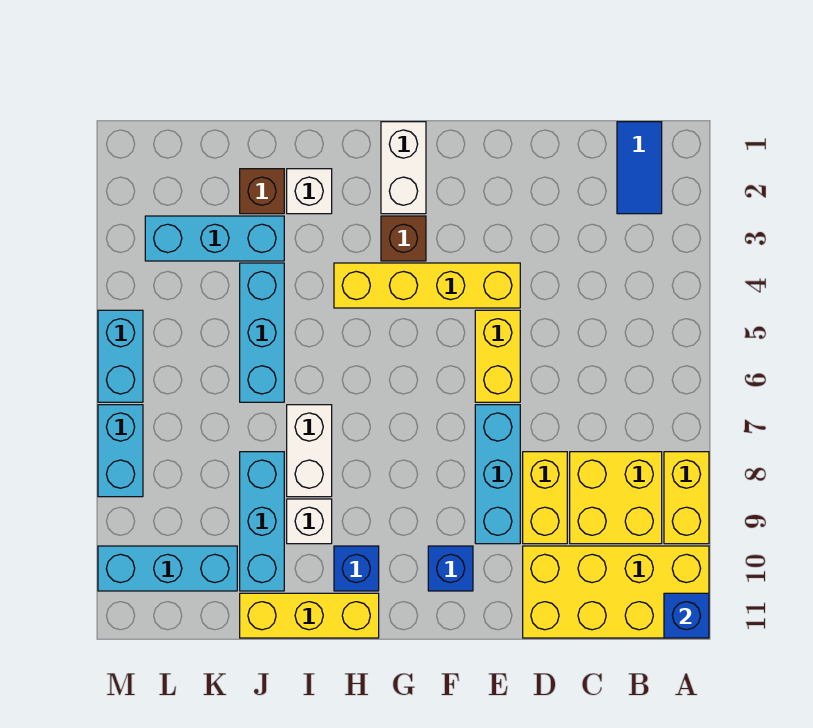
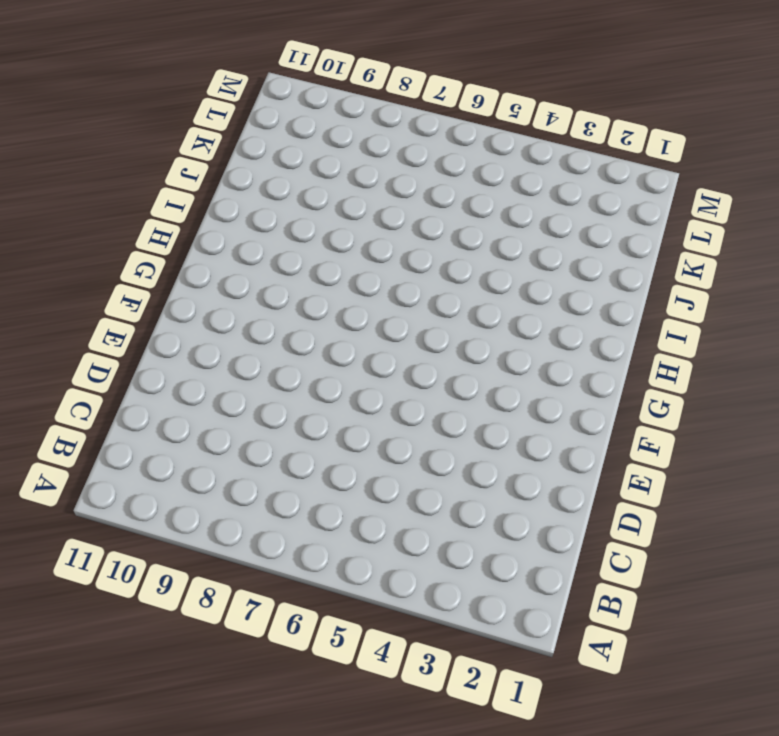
none -> yellow brick A8:A9 level 1
none -> yellow brick A10:D11 level 1
none -> blue tile B1:B2 level 1

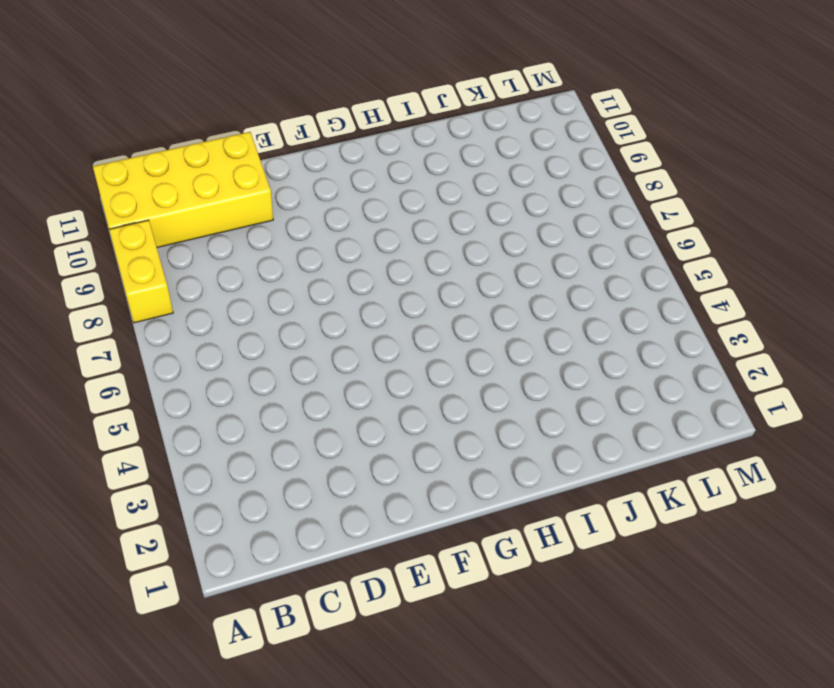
none -> blue tile B1:B2 level 1
none -> yellow brick B8:C9 level 1
none -> yellow brick D8:D9 level 1

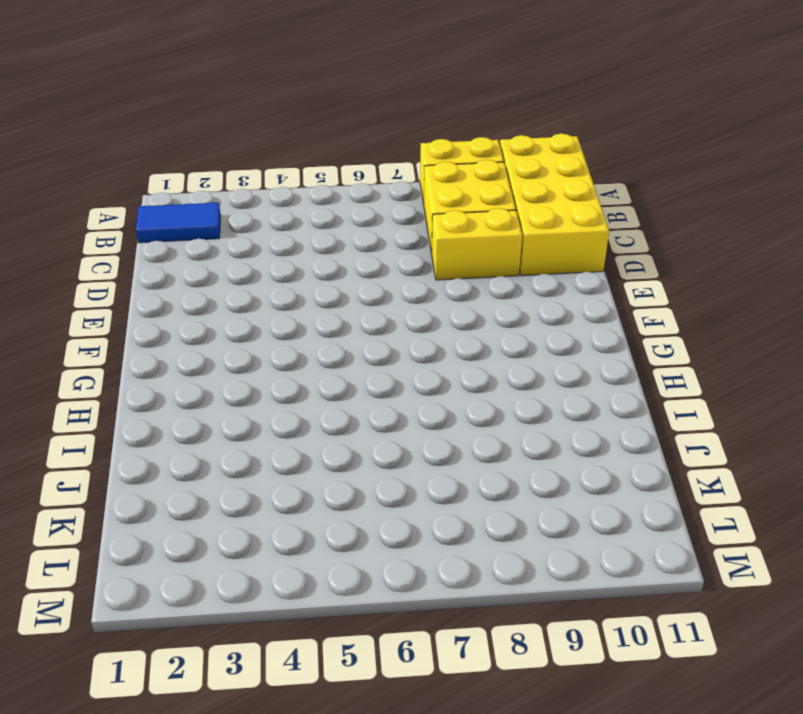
none -> yellow brick E4:H4 level 1
none -> yellow brick E5:E6 level 1
none -> cyan brick E7:E9 level 1

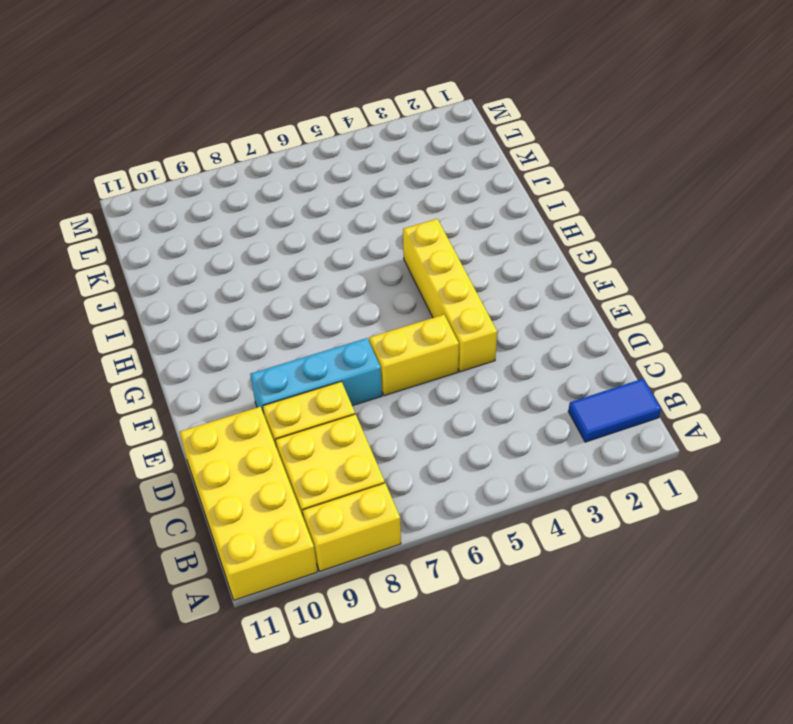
none -> blue brick F10 level 1
none -> white brick G1:G2 level 1
none -> brown brick G3 level 1

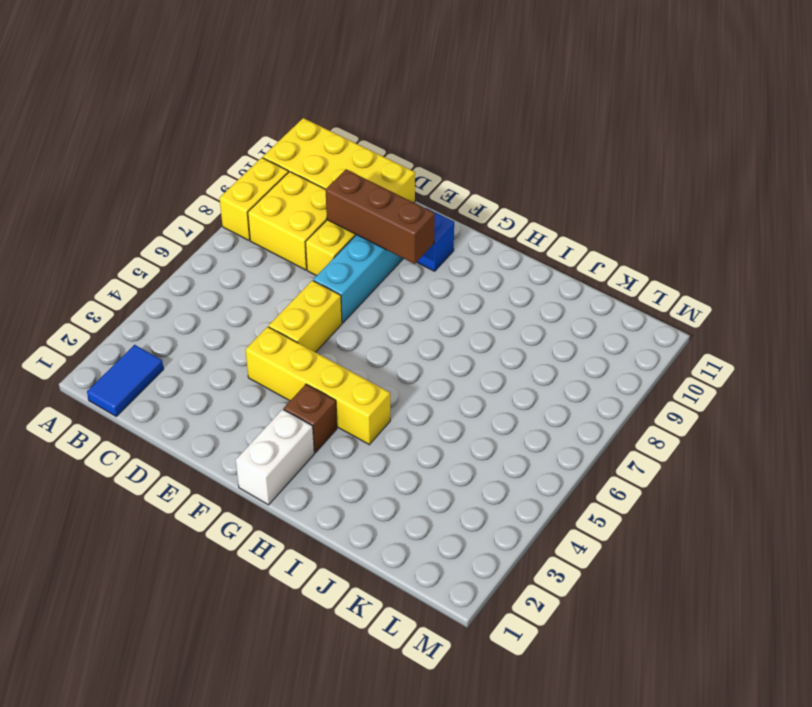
brown brick D9:F9 level 2 -> none
none -> blue brick H10 level 1
none -> yellow brick H11:J11 level 1
none -> white brick I2 level 1

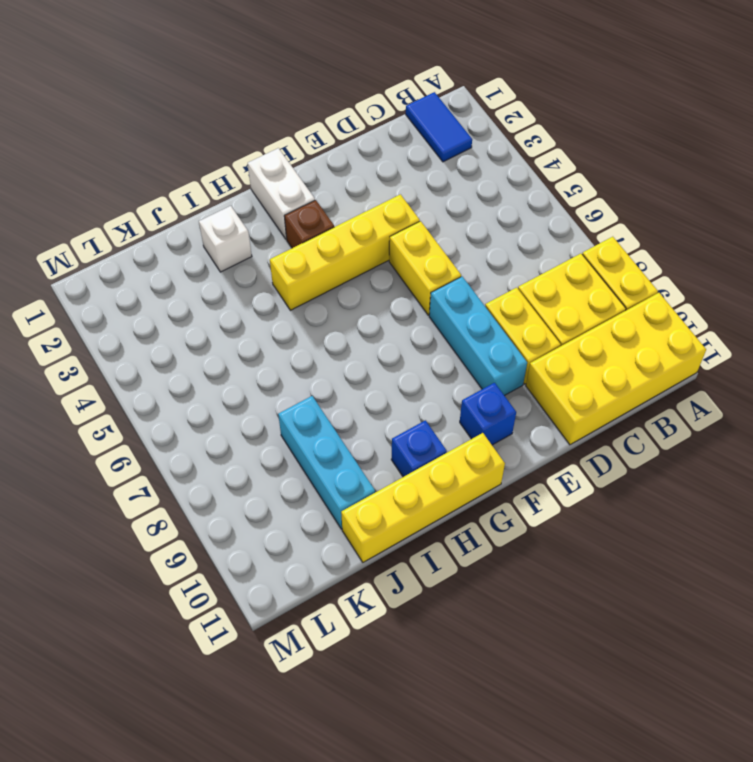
yellow brick G11:J11 level 1 -> yellow brick H11:J11 level 1
none -> white brick I7:I8 level 1
none -> white brick I9 level 1
none -> brown brick J2 level 1

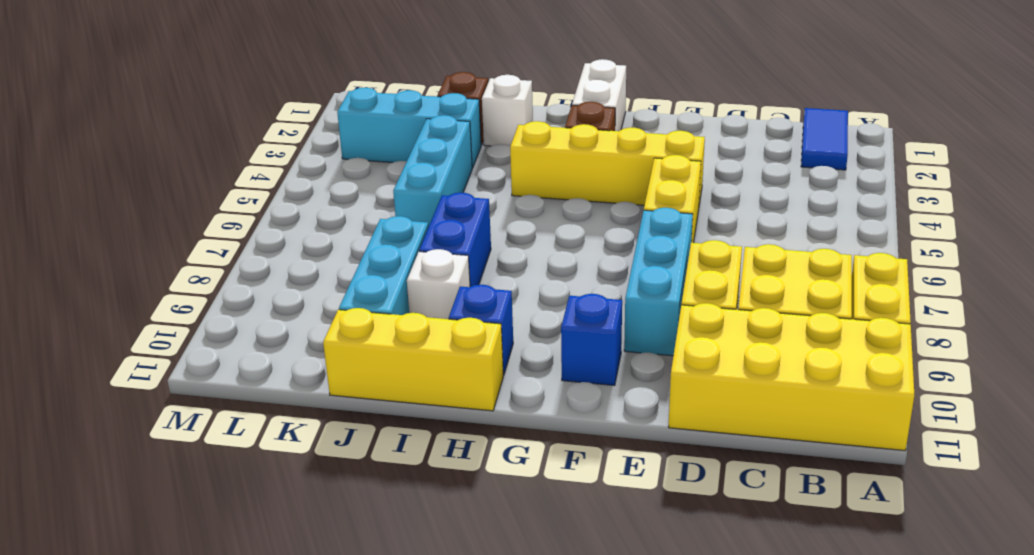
blue brick I7:I8 level 1 -> white brick I7:I8 level 1
none -> cyan brick K10:M10 level 1
none -> cyan brick M5:M6 level 1
none -> cyan brick M7:M8 level 1

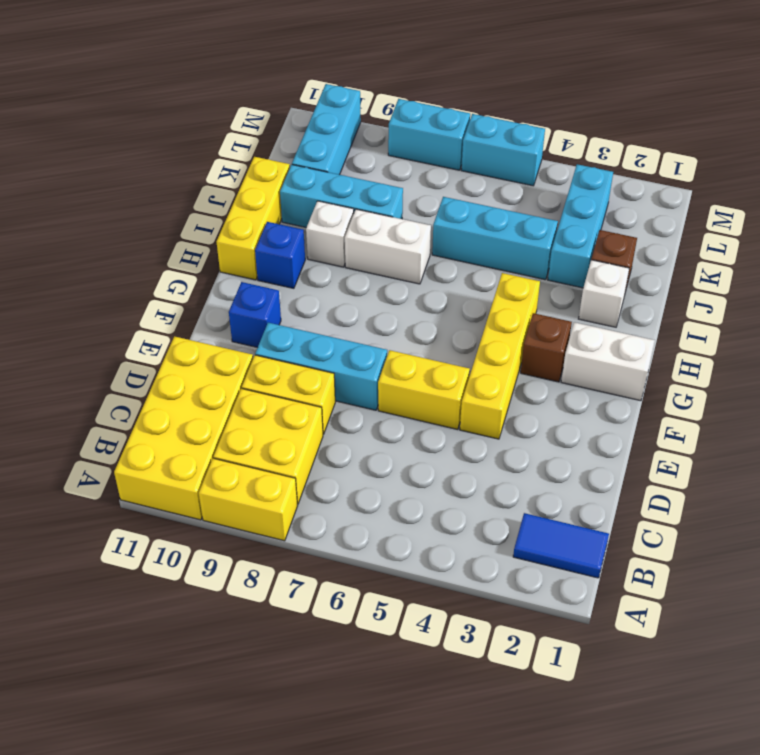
none -> blue brick A11 level 2

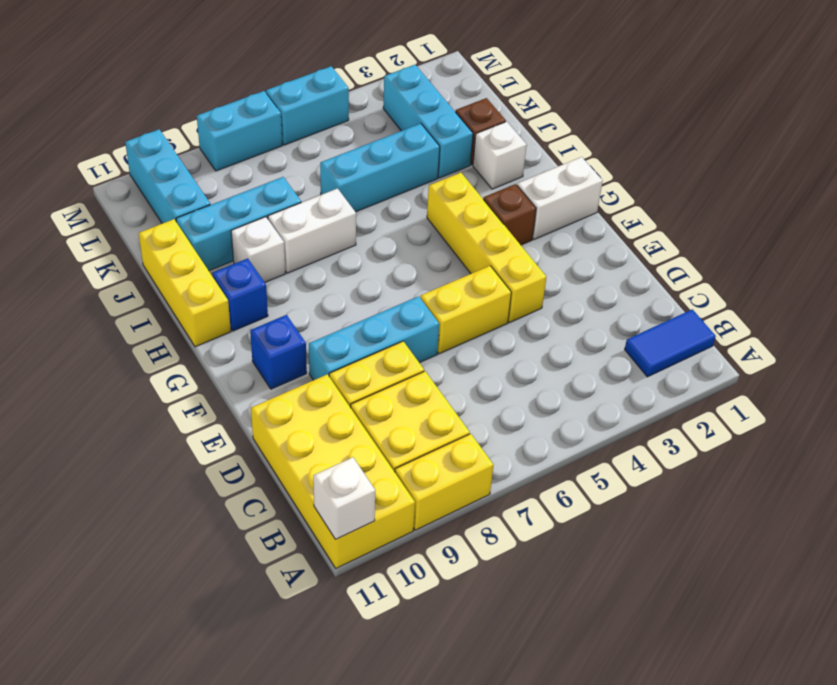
white brick A11 level 2 -> blue brick A11 level 2

